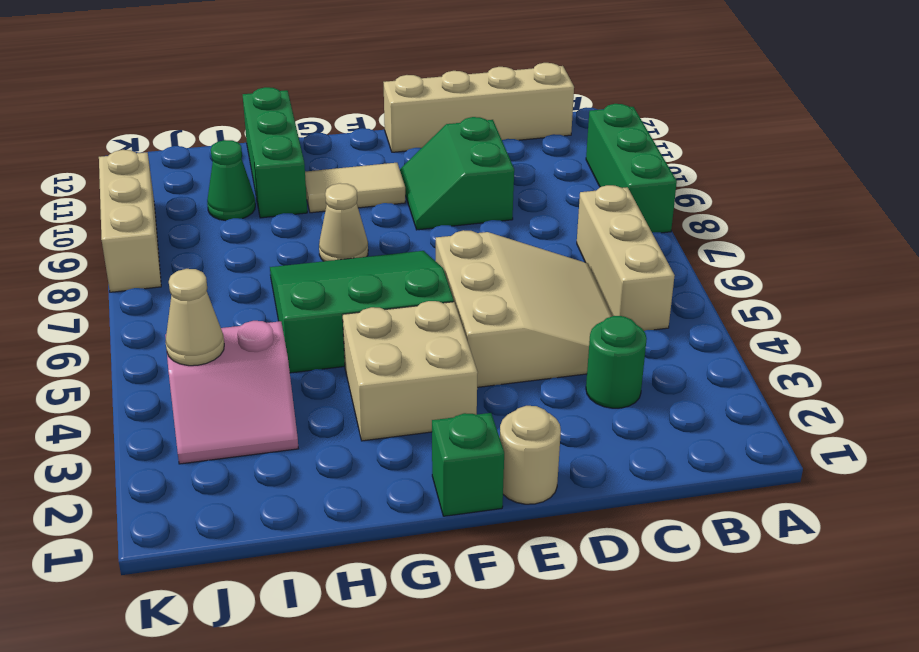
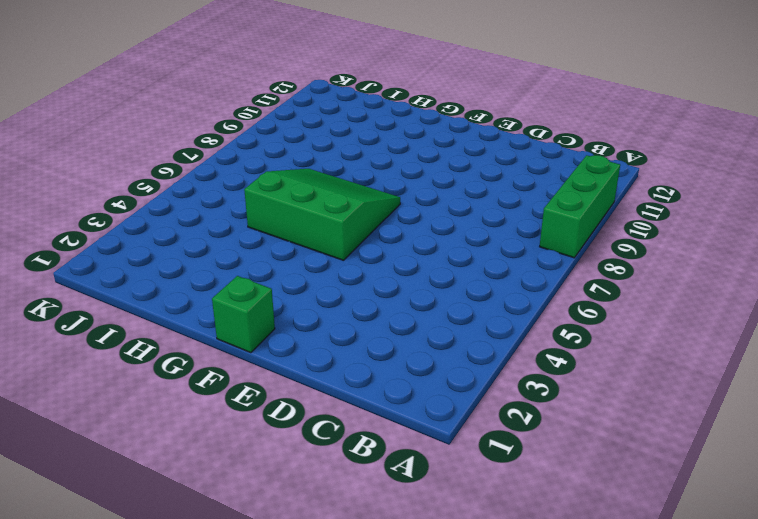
none -> tan brick B5:B7 level 1
none -> tan brick B12:E12 level 1
none -> green round brick C3 level 1

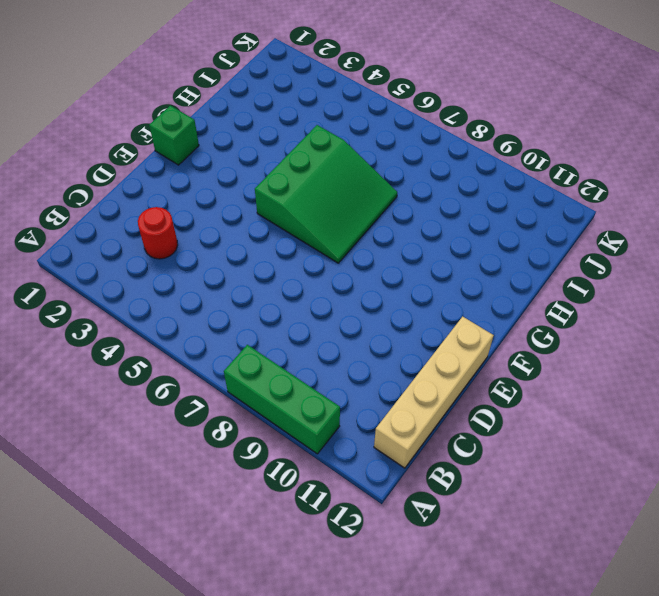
red round brick C3 level 1 -> green round brick C3 level 1
none -> tan brick B5:B7 level 1
none -> tan slope C4:E6 level 1 top E
none -> green slope D9:E10 level 1 top D

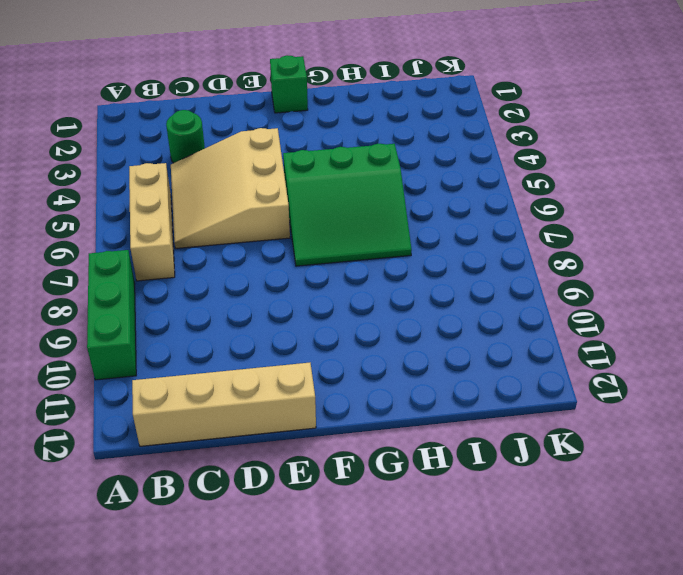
none -> green slope D9:E10 level 1 top D
none -> tan round brick E1 level 1
none -> tan brick F3:G4 level 1

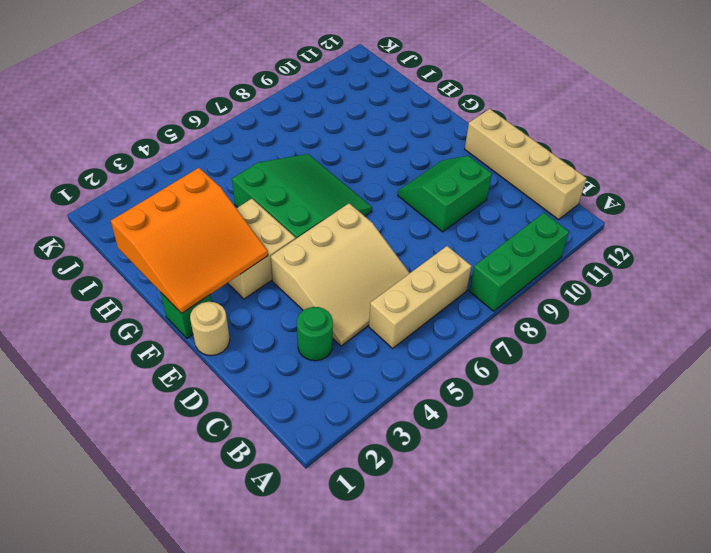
orange slope F1:H3 level 2 top H -> none
none -> tan tile F10:G10 level 1
none -> tan cone G8 level 1
none -> green brick H10:H12 level 1

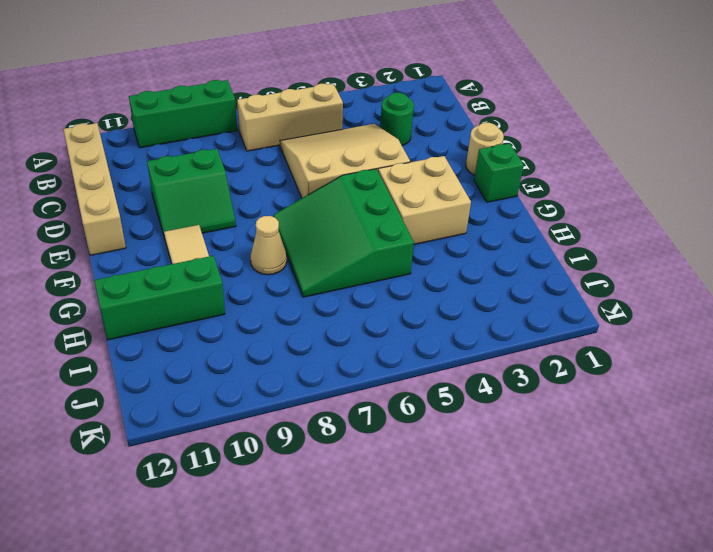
none -> pink slope I3:J4 level 1 top 4
none -> green cone I10 level 1
none -> tan brick K8:K10 level 1

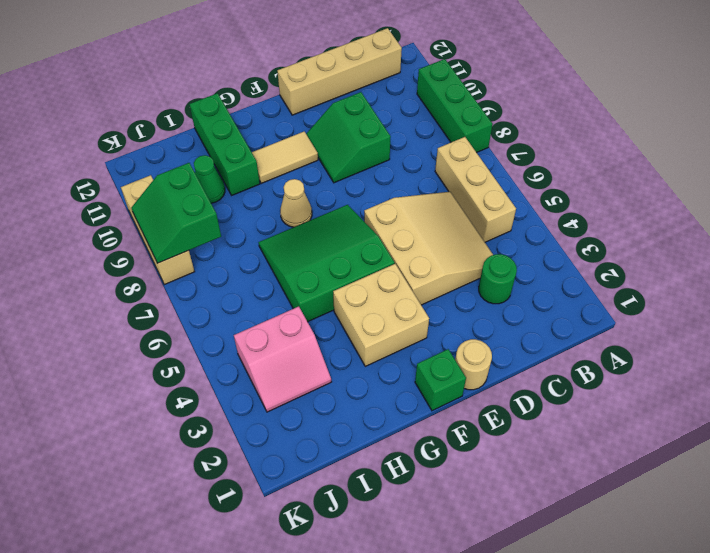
green slope J8:K9 level 2 top J -> none
none -> tan cone J4 level 2

